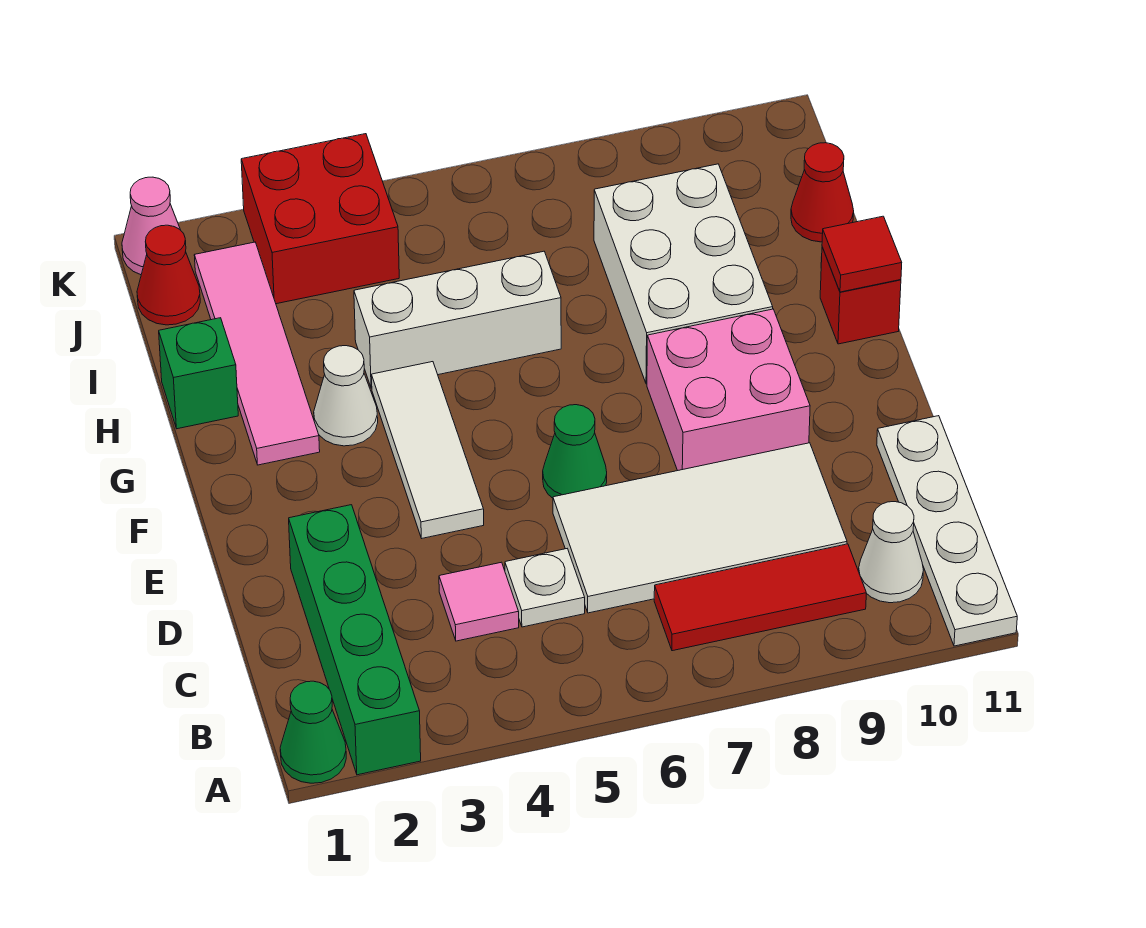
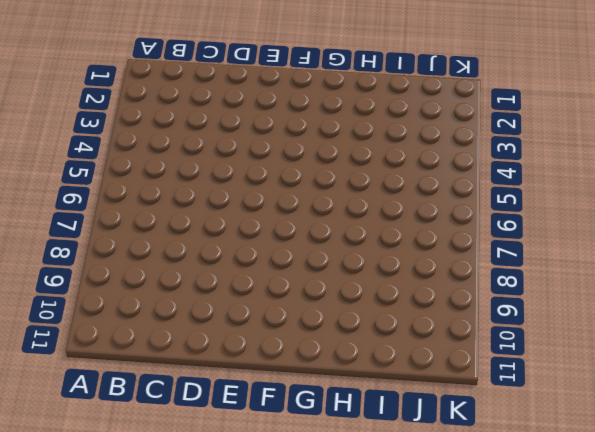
none -> green cone A1 level 1
none -> green brick A2:D2 level 1
none -> white plate A11:D11 level 1

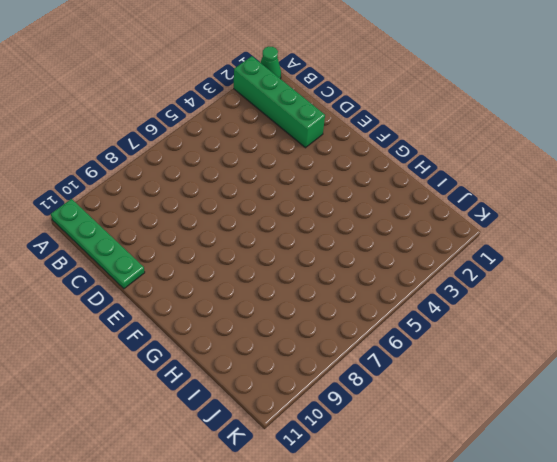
green plate A11:D11 level 1 -> white plate A11:D11 level 1
none -> red tile B7:B9 level 1
none -> white cone B10 level 1
none -> pink tile C4 level 1

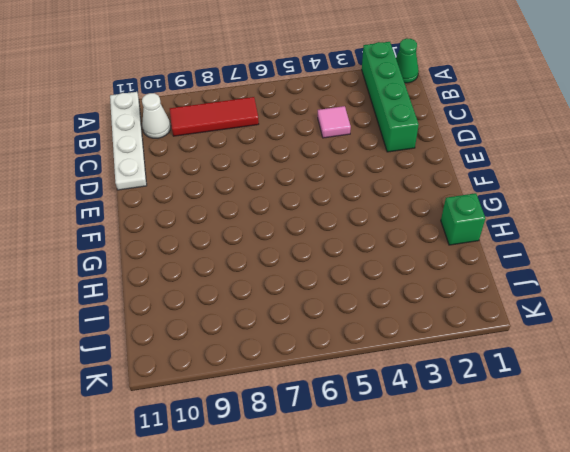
none -> white plate C5 level 1
none -> white tile C6:D9 level 1
none -> white tile E4:G4 level 1

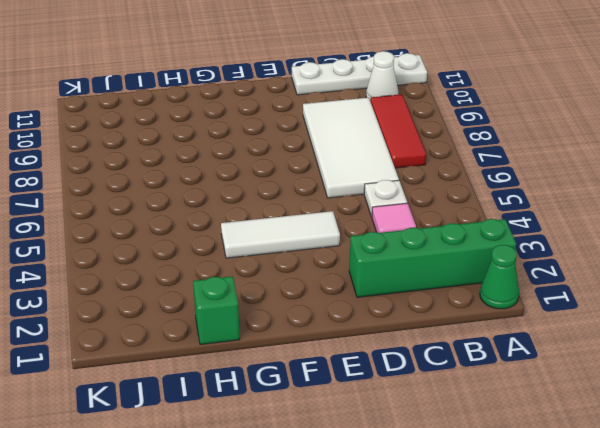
none -> green cone E6 level 1
none -> pink brick E8:F9 level 1
none -> pink tile G2:J2 level 1

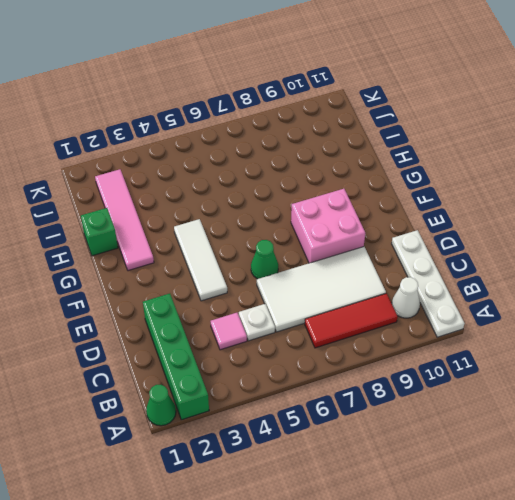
none -> white cone G3 level 1
none -> white brick G8:I9 level 1
none -> red brick G11 level 1

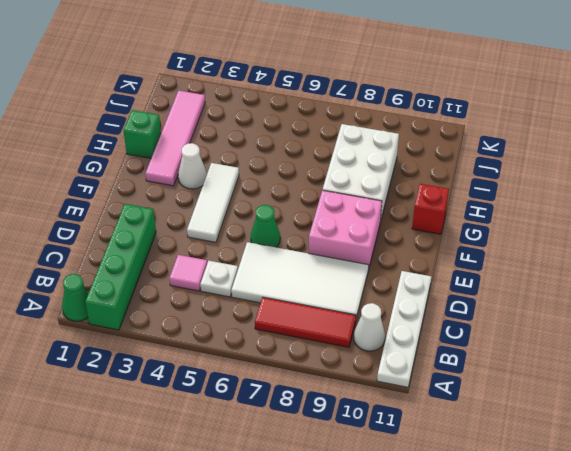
none -> white brick H4:H6 level 1
none -> red cone I11 level 1
none -> red cone J1 level 1

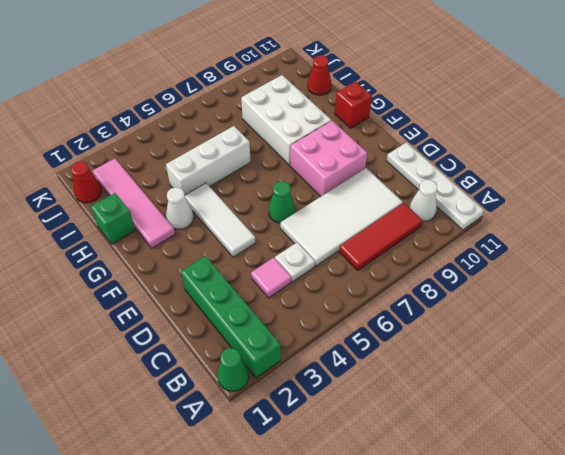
none -> red brick J3:K4 level 1
none -> pink cone K1 level 1
none -> red tile G11 level 2

